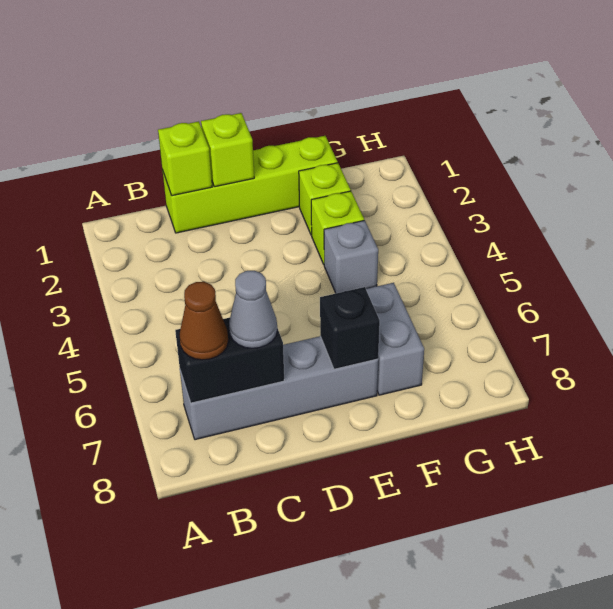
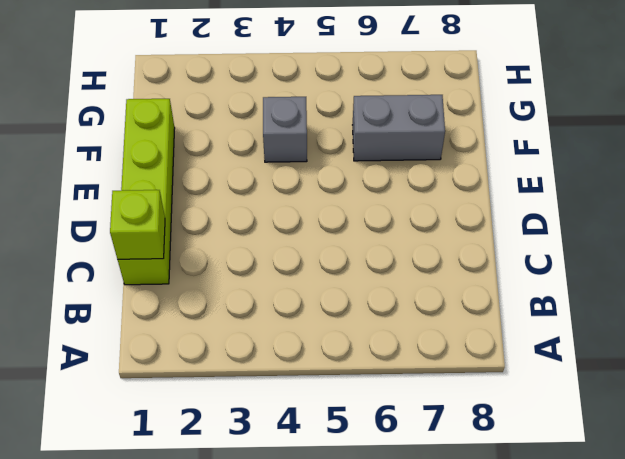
none -> grey brick B7:E7 level 1
none -> lime brick F2 level 1
none -> lime brick F3 level 1

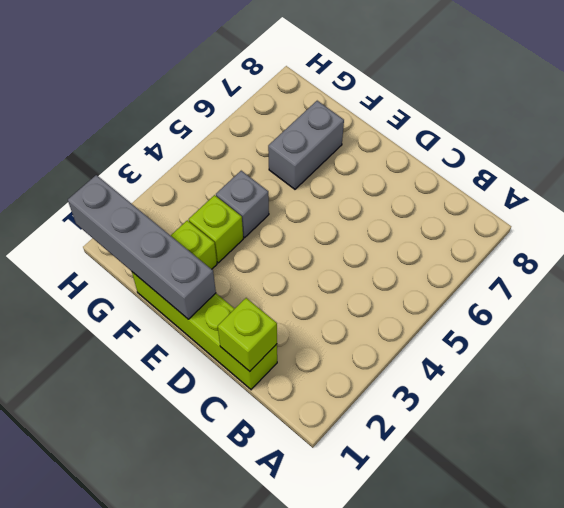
grey brick E1:H1 level 2 -> grey brick B7:E7 level 1
none -> black brick B7:C7 level 2
none -> lime brick D1 level 2
none -> black brick E7 level 2

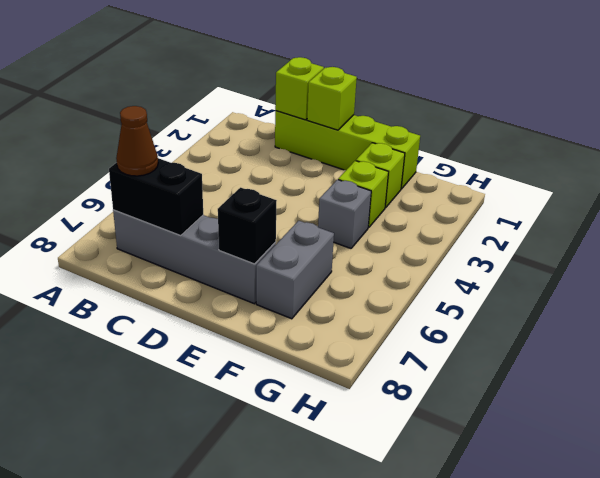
none -> grey cone C7 level 3

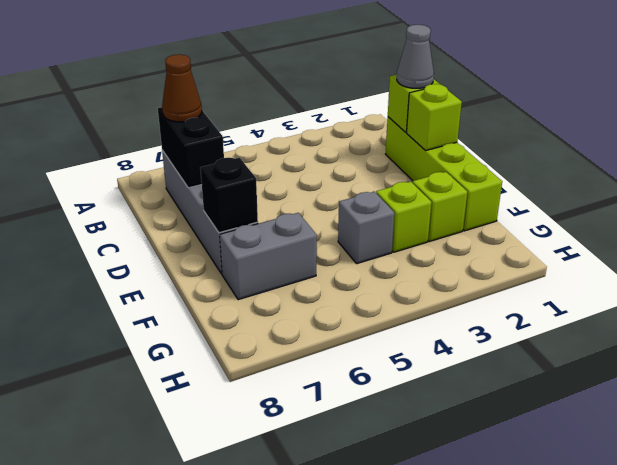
grey cone C1 level 3 -> grey cone C7 level 3

